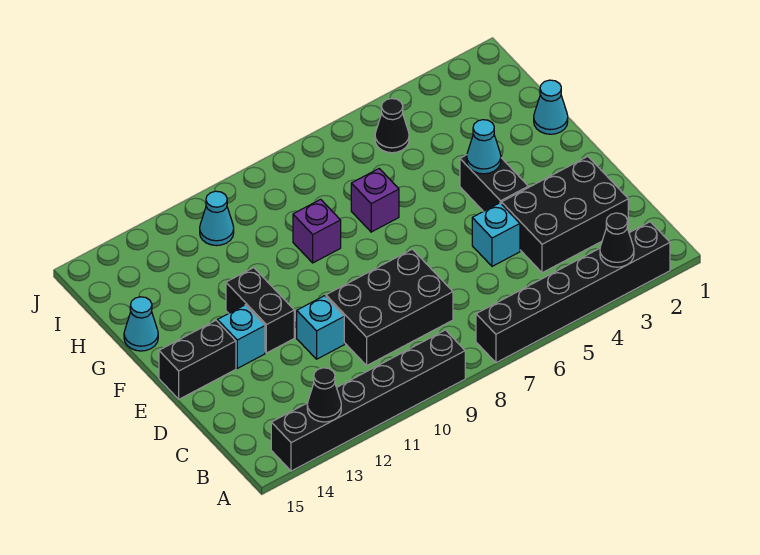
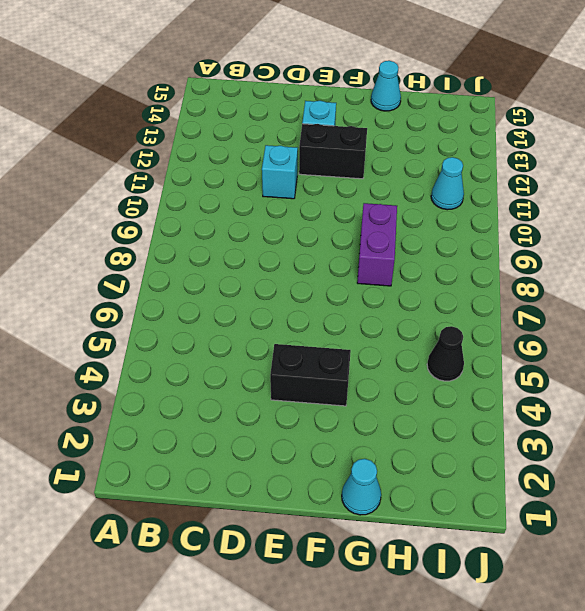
purple brick G8:G9 level 1 -> purple brick G9 level 1
none -> black brick A2:A7 level 1
none -> black brick A9:A14 level 1
none -> black brick C2:D4 level 1

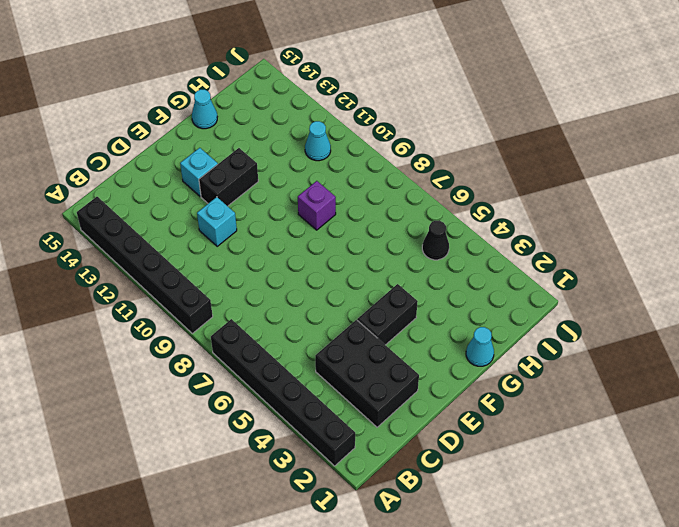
none -> black brick C8:D10 level 1
none -> cyan brick D5 level 1
none -> black brick E14:E15 level 1

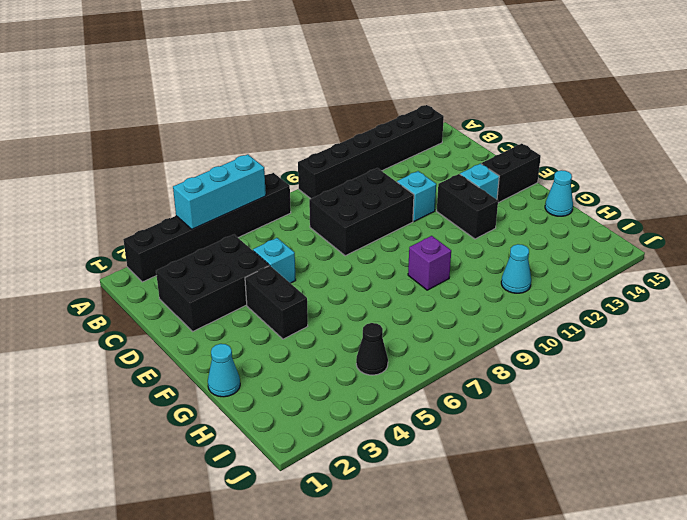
cyan brick A4:A6 level 2 -> none
none -> purple brick G7 level 1
none -> black cone A3 level 2
none -> black cone A13 level 2

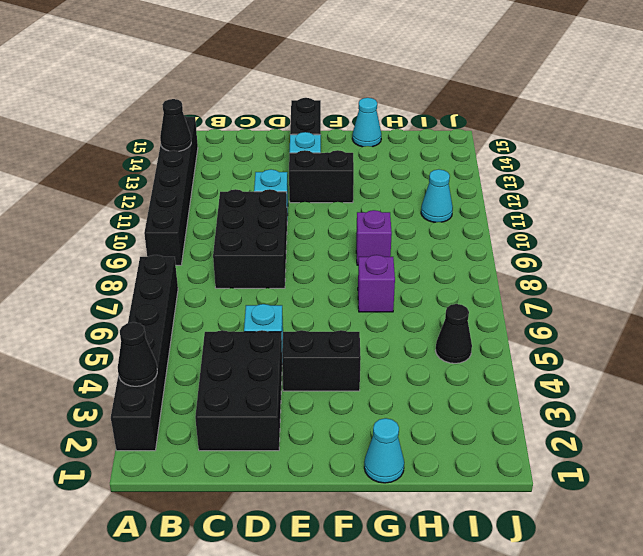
none -> cyan cone F4 level 2

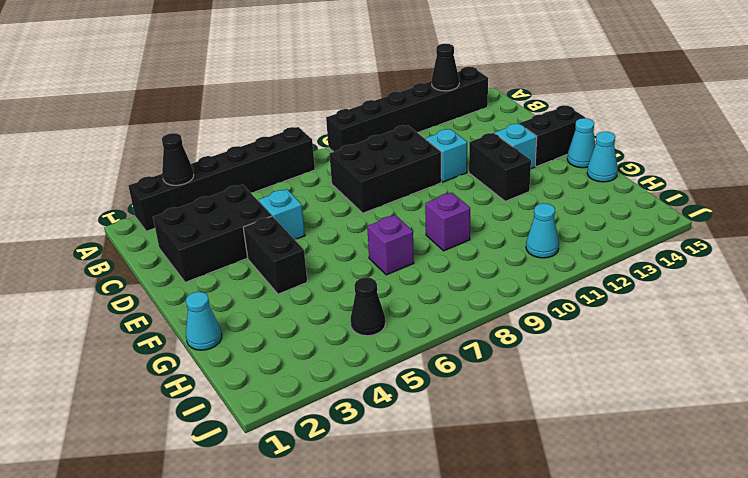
cyan cone F15 level 1 -> cyan cone F4 level 2

